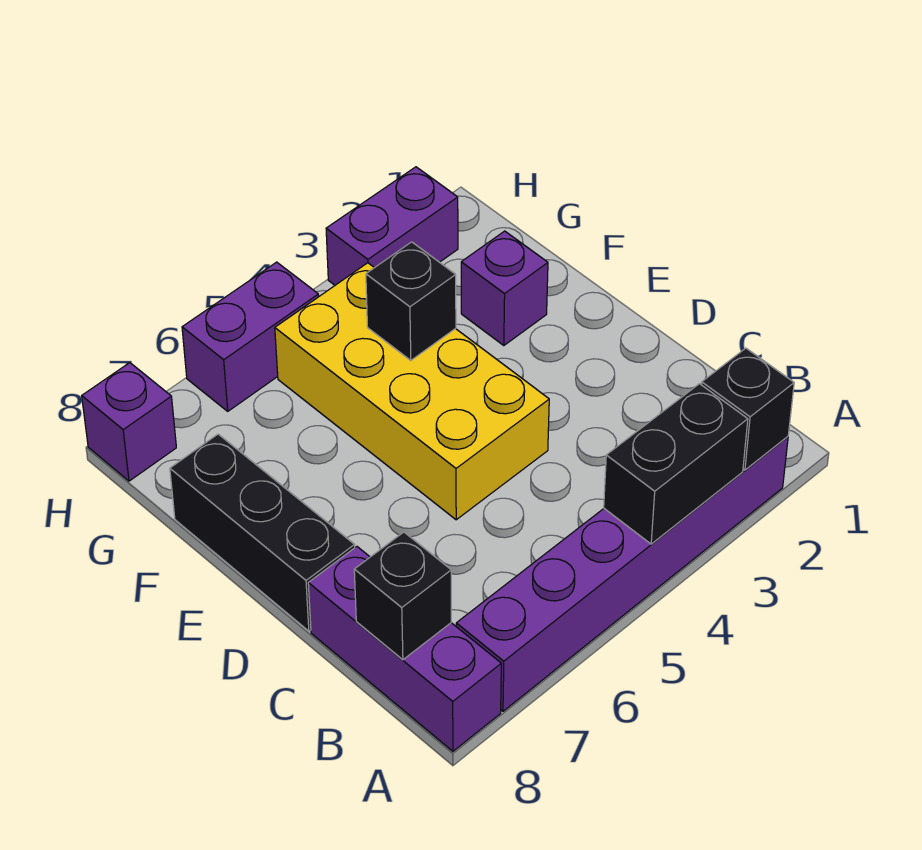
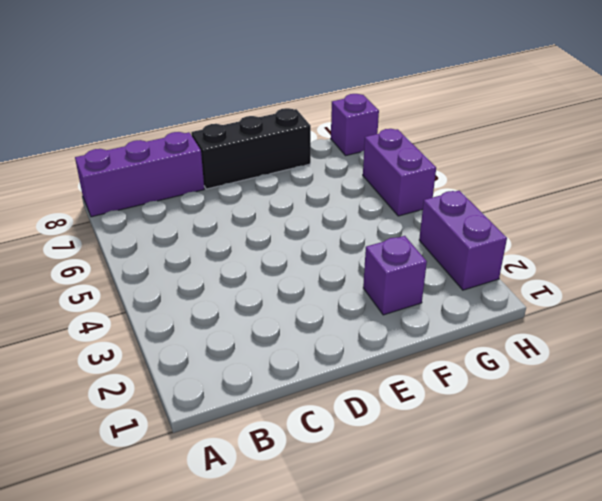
none -> purple brick A2:A7 level 1
none -> yellow brick D4:G5 level 1
none -> black brick A2 level 2

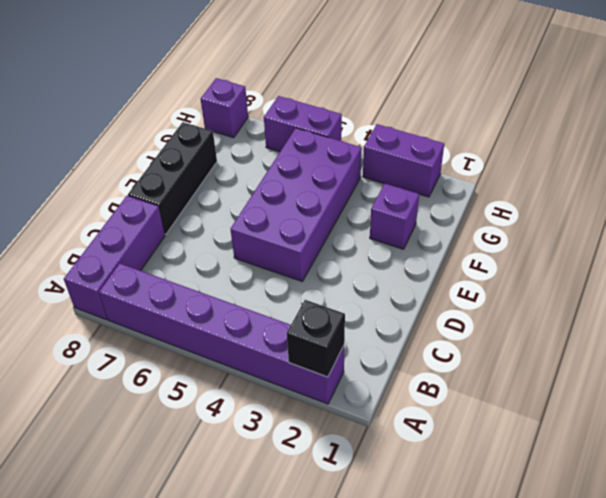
purple brick D4:G5 level 1 -> yellow brick D4:G5 level 1
none -> black brick A3:A4 level 2
none -> black brick B8 level 2
none -> black brick F4 level 2

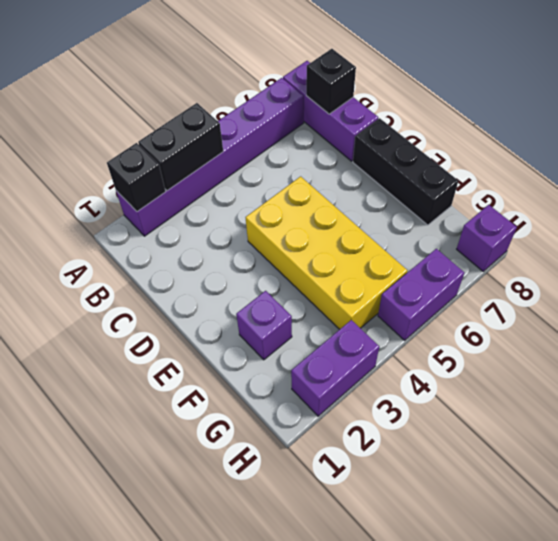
none -> black brick F4 level 2

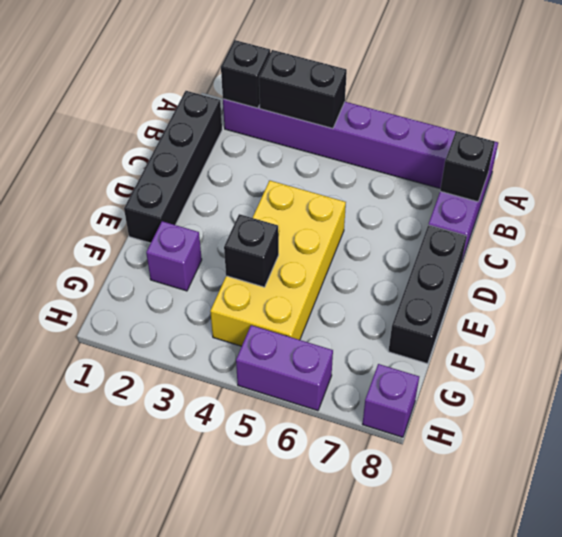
black brick B1:E1 level 1 -> none
none -> purple brick H2:H3 level 1

